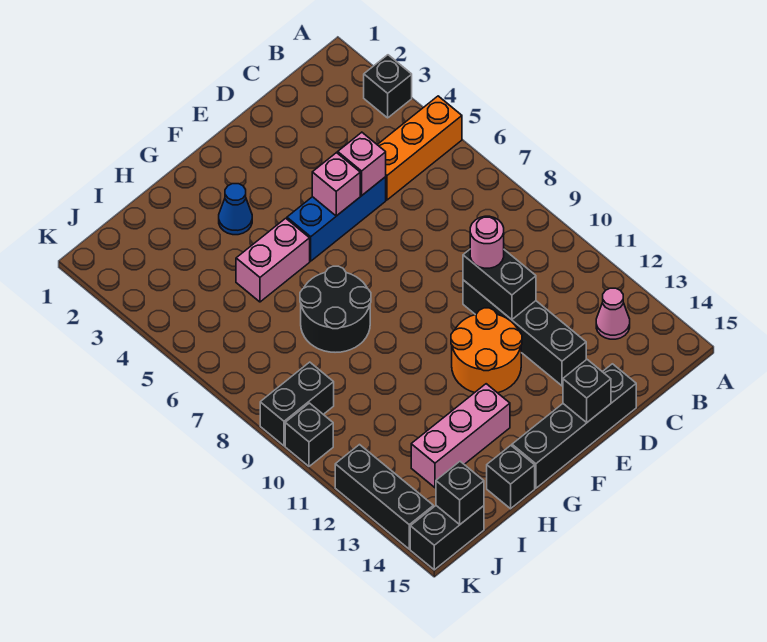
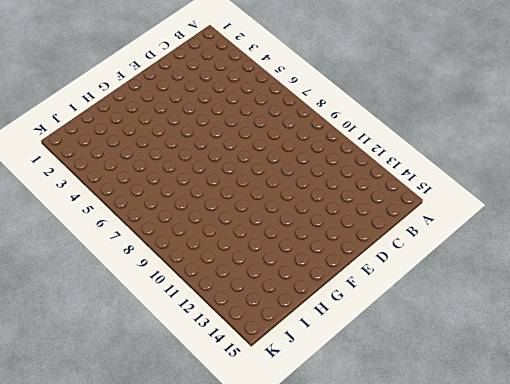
none -> black brick A3 level 1
none -> orange brick A5:C5 level 1
none -> pink cone B13 level 1

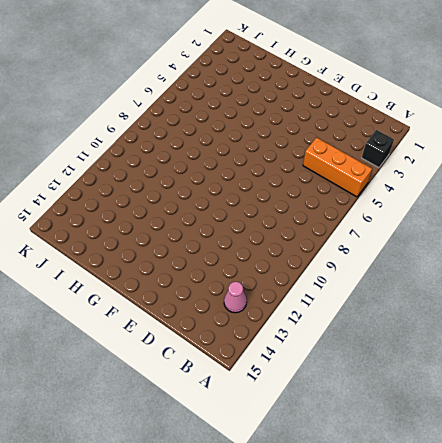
none -> blue brick D5:F5 level 1
none -> black brick D10:D13 level 1
none -> black brick D15:G15 level 1

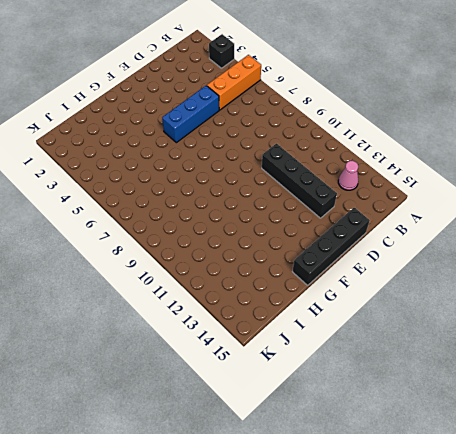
none -> orange round brick E11:F12 level 1
none -> blue cone G3 level 1
none -> pink brick G5:H5 level 1

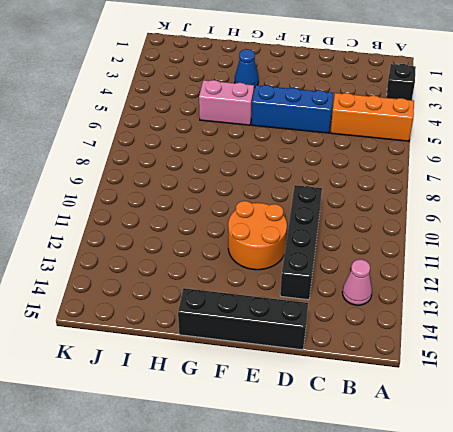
none -> black round brick G7:H8 level 1
none -> pink brick G13:I13 level 1
none -> black brick H15 level 1

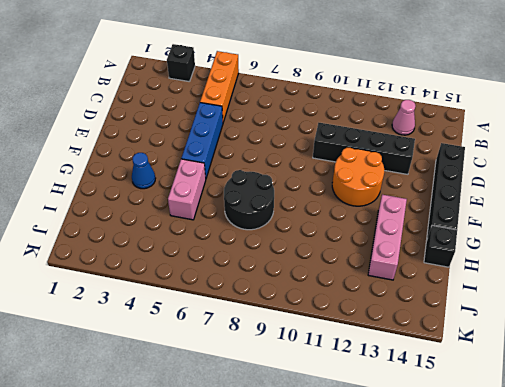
none -> black brick J9:K9 level 1
none -> black brick J15:K15 level 1
none -> black brick K10 level 1

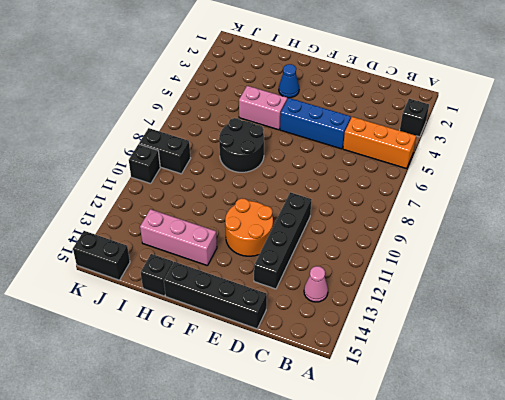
none -> black brick K12:K14 level 1
none -> pink brick D5 level 2
none -> black brick D10:D11 level 2

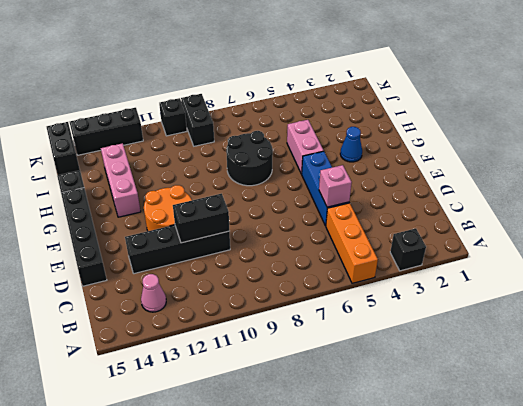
none -> pink brick E5 level 2
none -> black brick E15 level 2
none -> black brick J15 level 2

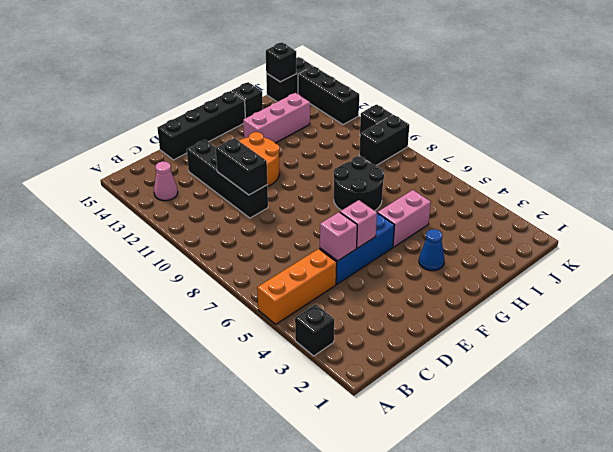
none -> black brick E15 level 2
none -> pink round brick D10 level 3

